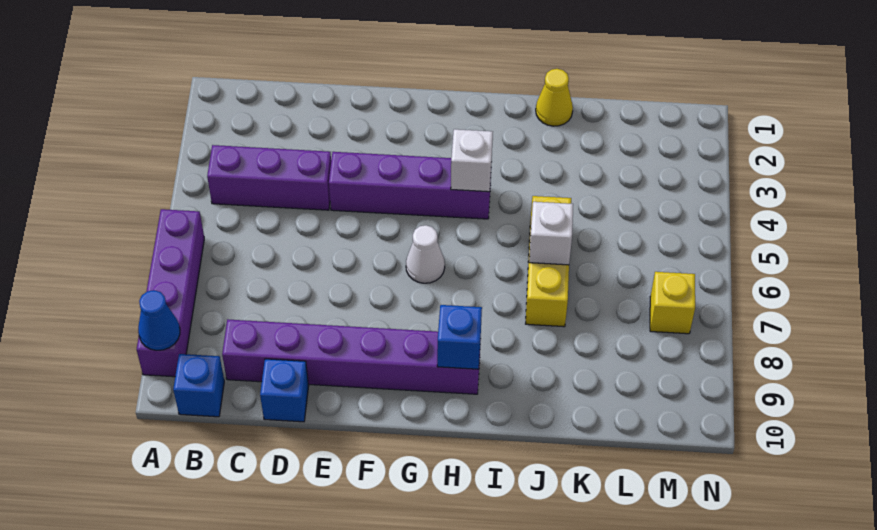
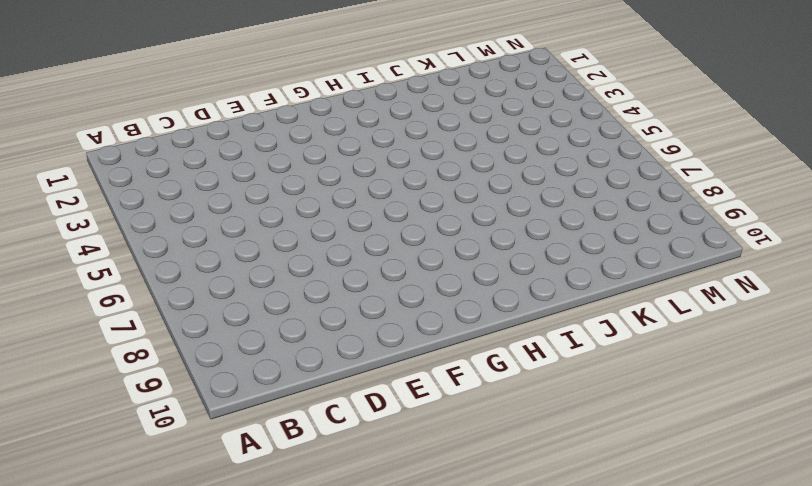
none -> purple brick A6:A9 level 1
none -> purple brick B4:D4 level 1
none -> blue brick B10 level 1

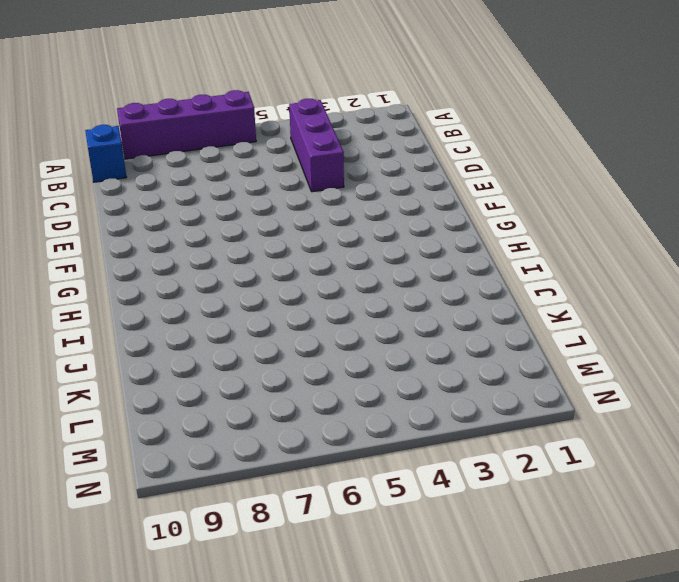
none -> purple brick C9:H9 level 1
none -> blue brick D10 level 1
none -> purple brick E4:H4 level 1

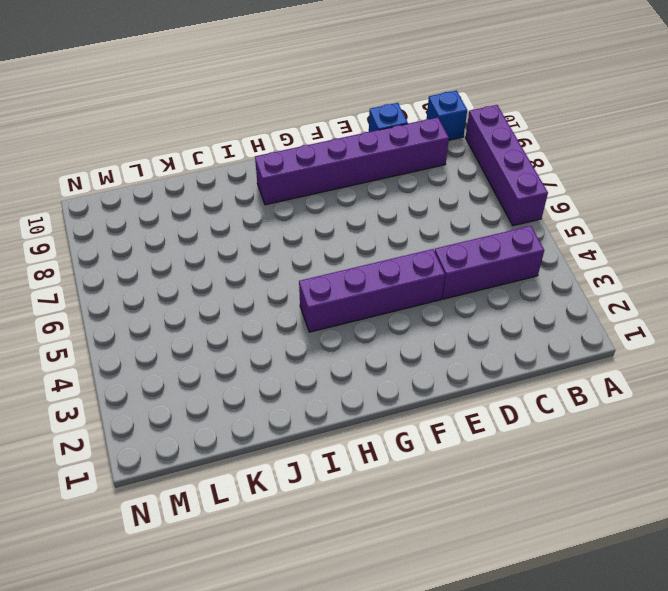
none -> white cone G6 level 1
none -> yellow cone J1 level 1
none -> yellow brick J5:J7 level 1

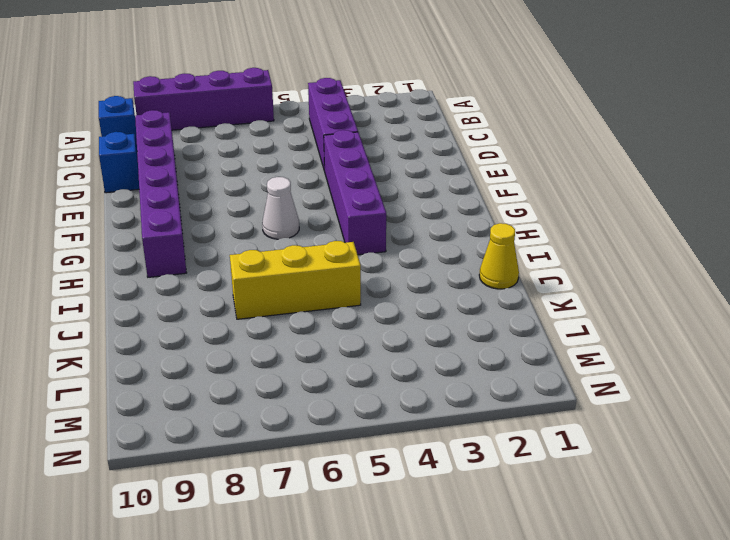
none -> yellow brick M7 level 1
none -> blue cone A9 level 2
none -> white brick H4 level 2

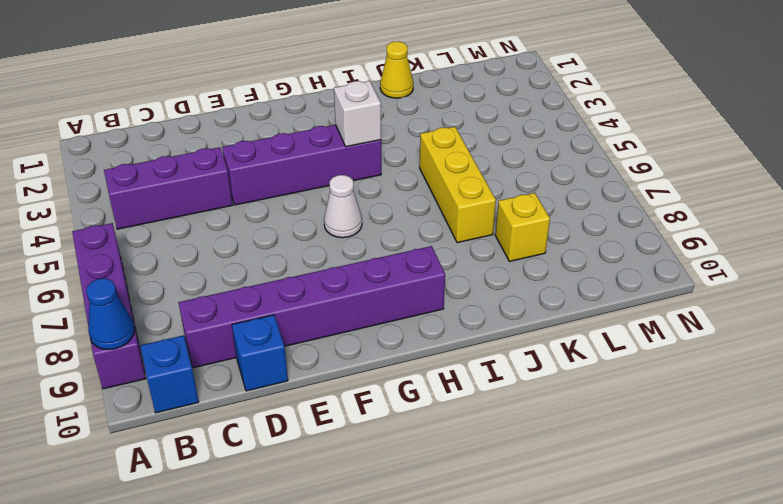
yellow brick K8 level 1 -> yellow brick M7 level 1
none -> blue brick H9 level 2
none -> white brick J6 level 2

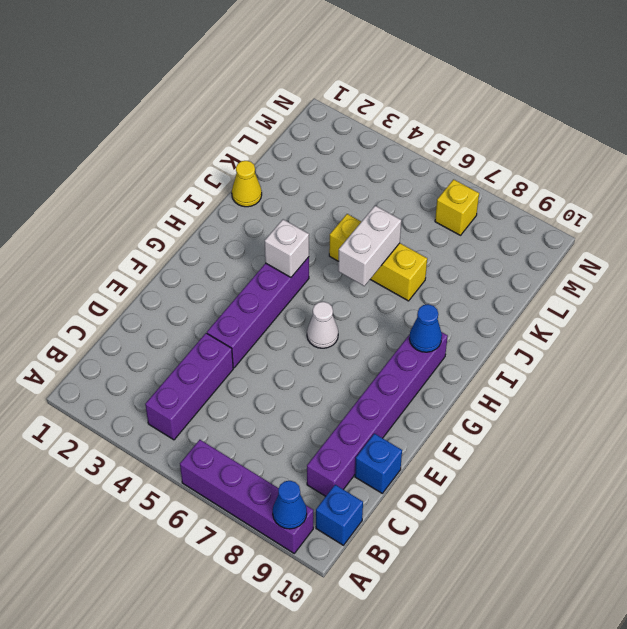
blue cone H9 level 2 -> blue brick H9 level 2
white brick I6:J6 level 2 -> white brick J6 level 2

